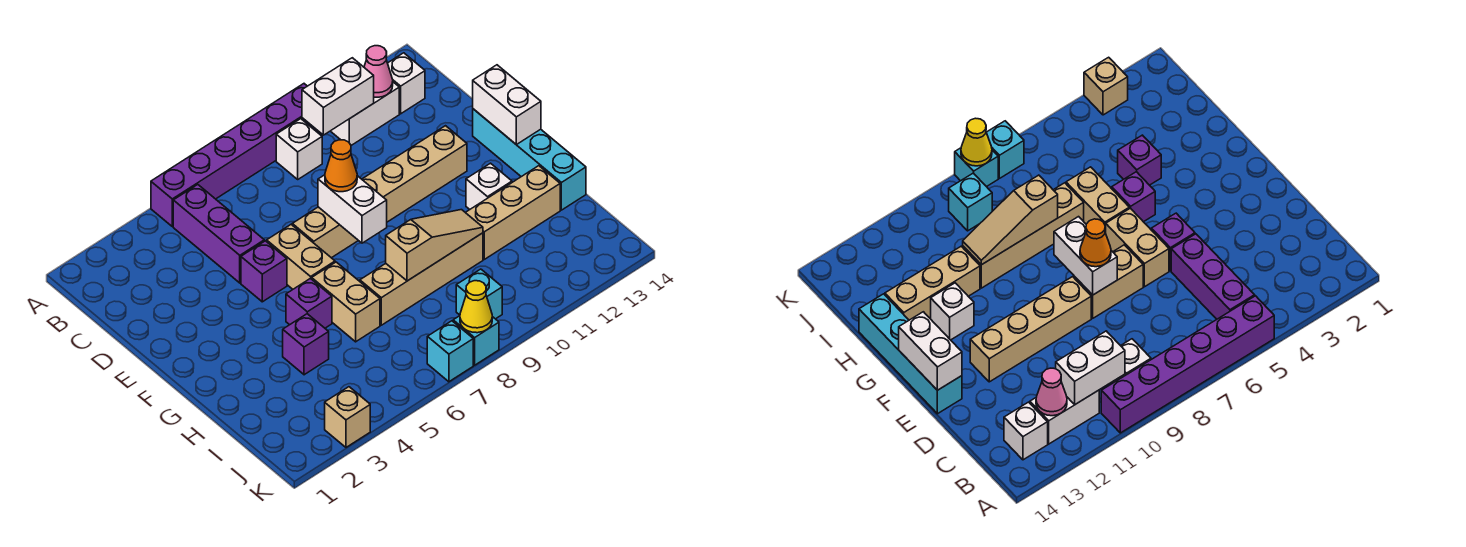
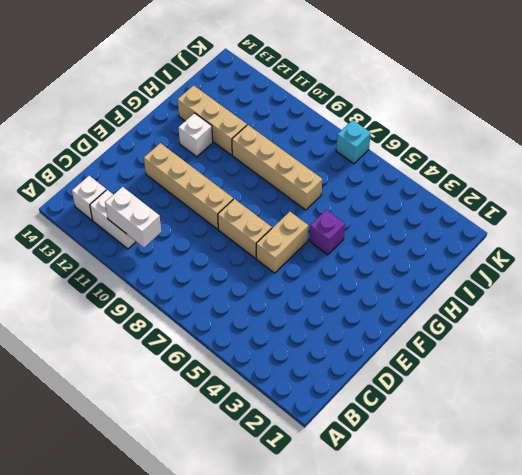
none -> purple brick A5:A10 level 1
none -> purple brick B5:D5 level 1
none -> white brick B9 level 1

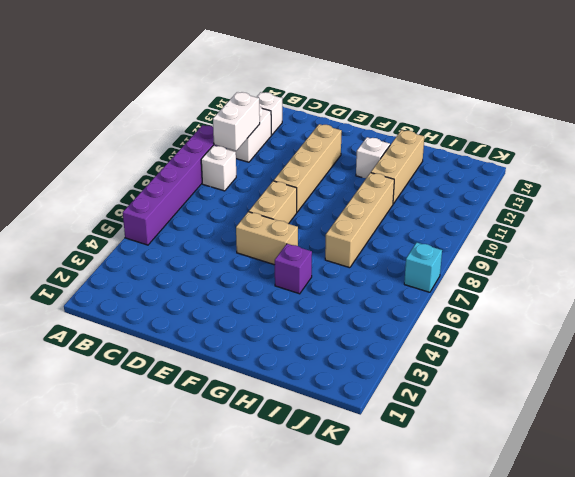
none -> purple brick B5:D5 level 1
none -> purple brick E5 level 1
none -> cyan brick E14:H14 level 1

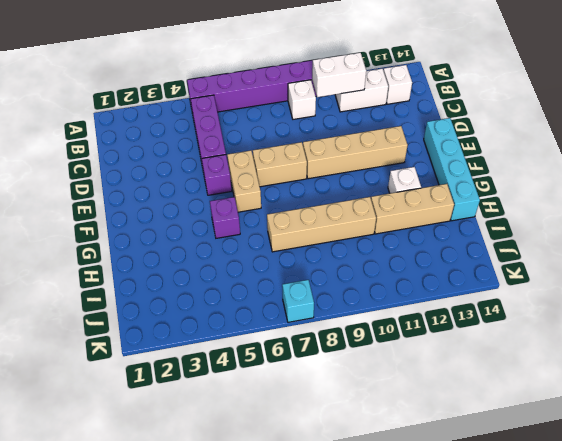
none -> tan brick G6:H6 level 1
none -> purple brick H4 level 1
none -> cyan brick J9 level 1

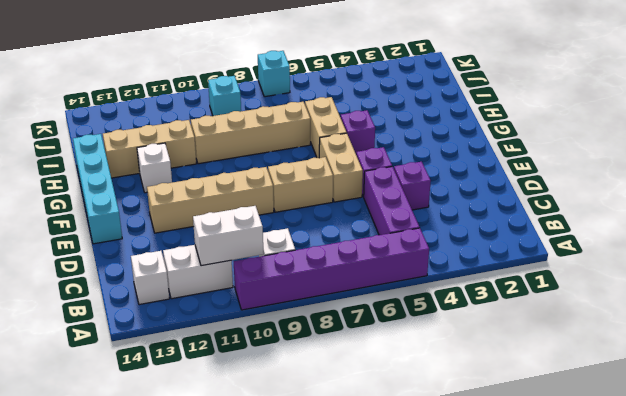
purple brick D4 level 1 -> purple brick H4 level 1
none -> tan brick K3 level 1
none -> cyan brick K8 level 1
none -> pink cone B12 level 2

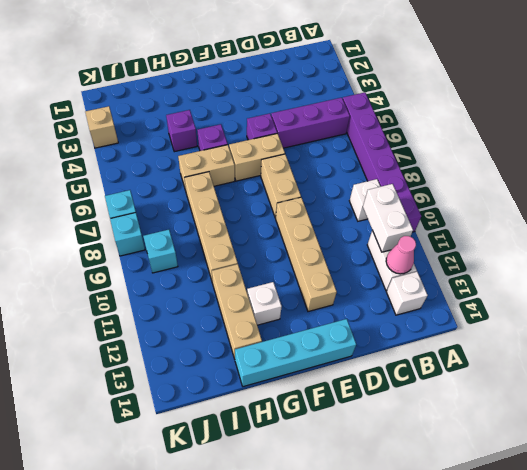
none -> white brick E8:F8 level 2
none -> white brick E14:F14 level 2
none -> tan slope H8:H10 level 2 top 8

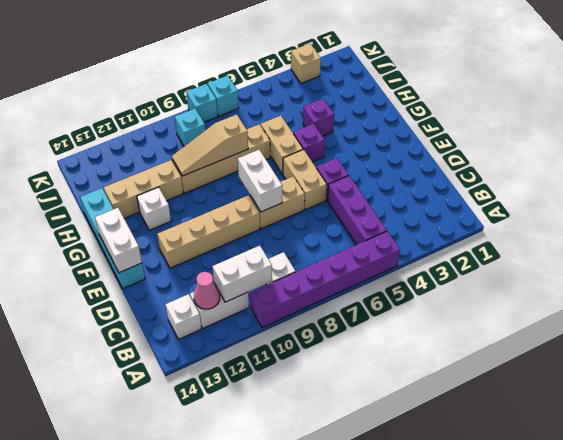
none -> yellow cone K8 level 2
none -> orange cone E8 level 3

